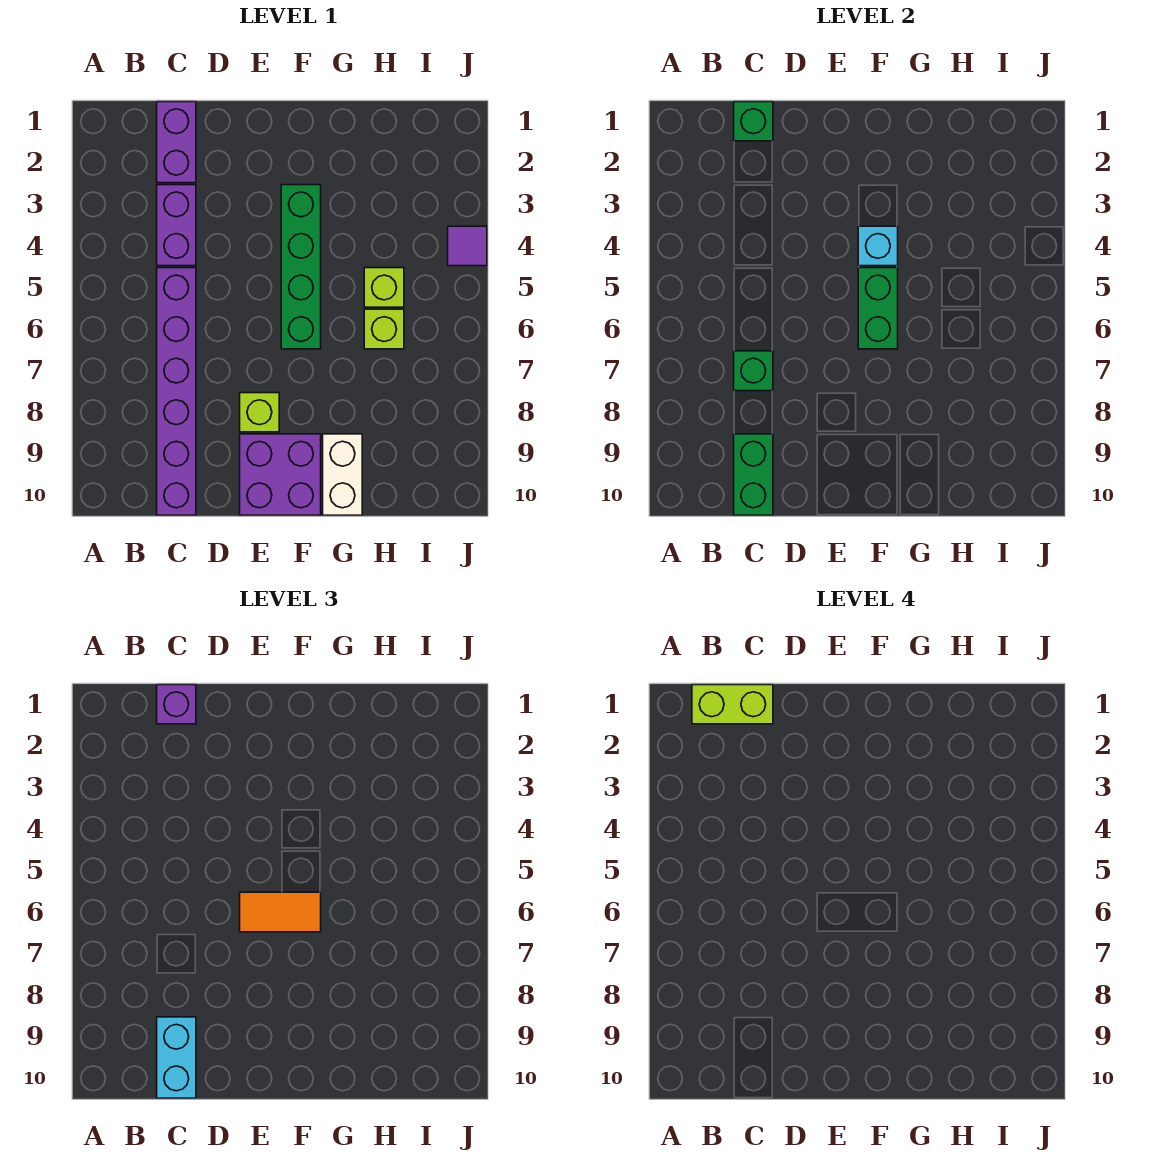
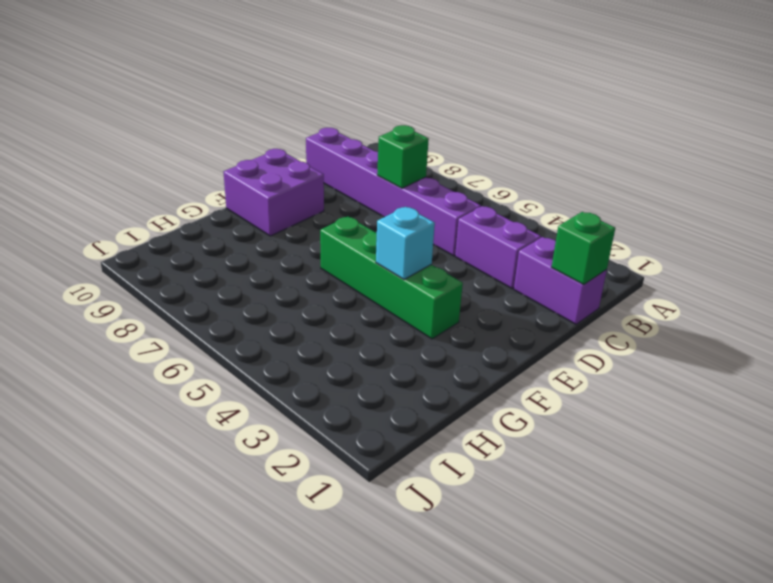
none -> lime brick E8 level 1
none -> white brick G9:G10 level 1
none -> lime brick H5 level 1

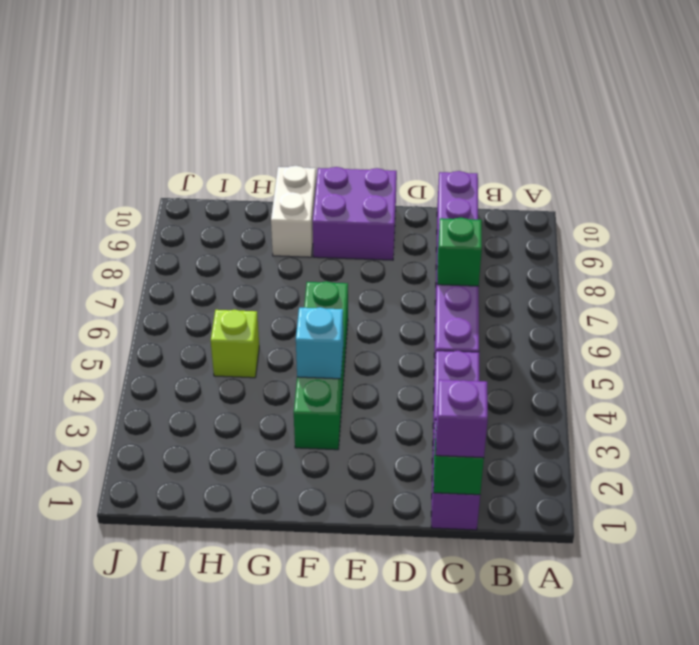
none -> lime brick E8 level 1
none -> lime brick H6 level 1
none -> purple tile J4 level 1

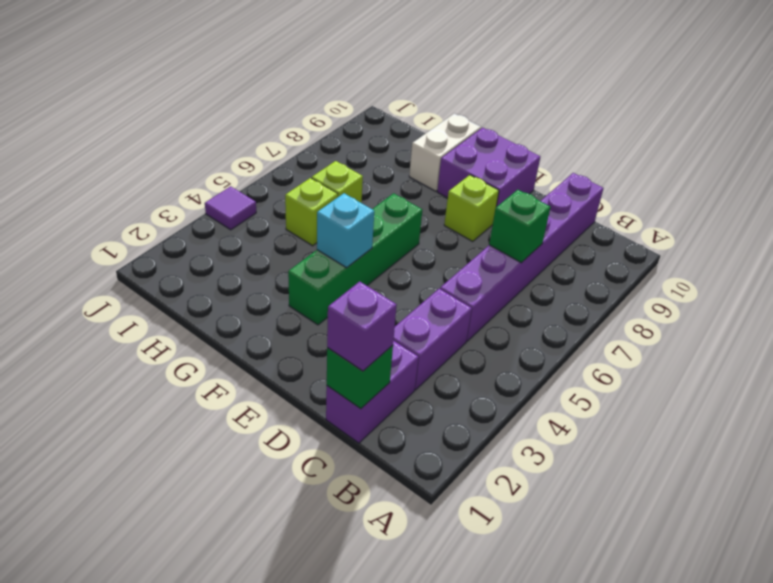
none -> green brick C9:C10 level 2
none -> green brick F5:F6 level 2
none -> cyan brick C9:C10 level 3

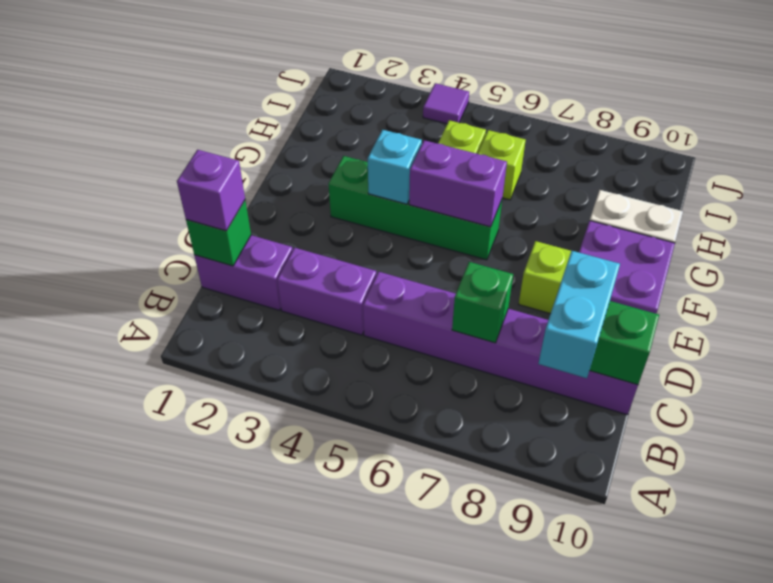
cyan brick B9:C9 level 3 -> cyan brick C9:C10 level 3
purple brick F5:F6 level 2 -> green brick F5:F6 level 2
none -> orange tile E6:F6 level 3
none -> lime brick B1:C1 level 4

